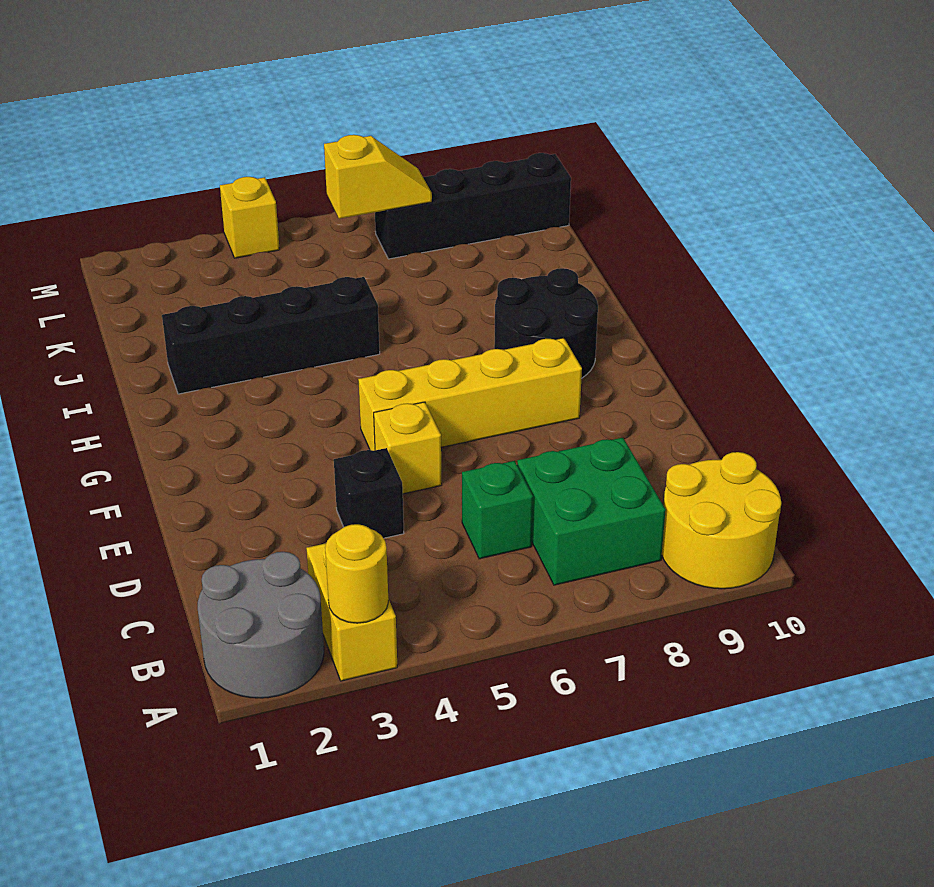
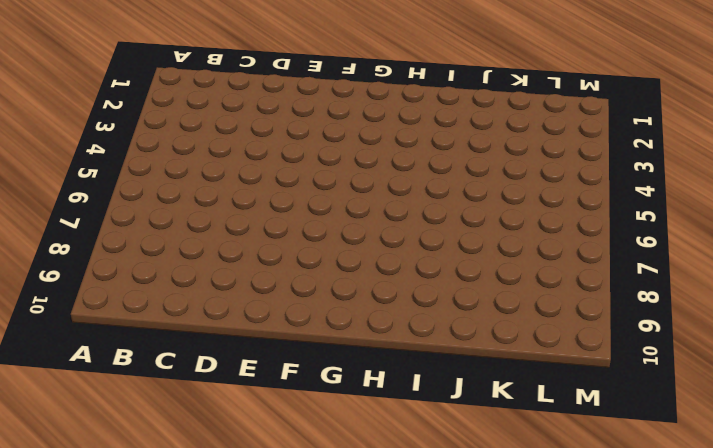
none -> grey round brick A1:B2 level 1
none -> yellow brick A3:B3 level 1
none -> yellow round brick A9:B10 level 1

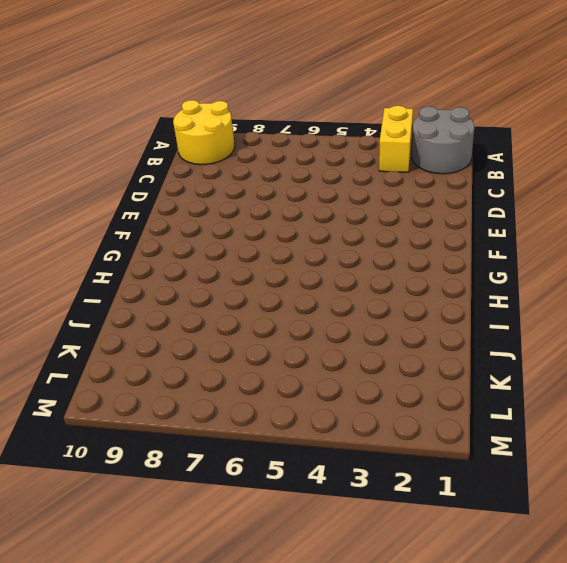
none -> green brick B7:C8 level 1
none -> green brick C6 level 1
none -> black brick D4 level 1

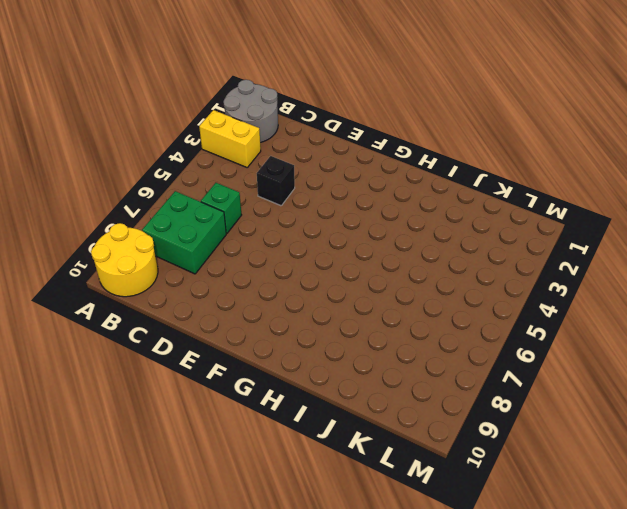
none -> yellow brick E5 level 1
none -> yellow brick F5:F8 level 1
none -> black round brick G8:H9 level 1

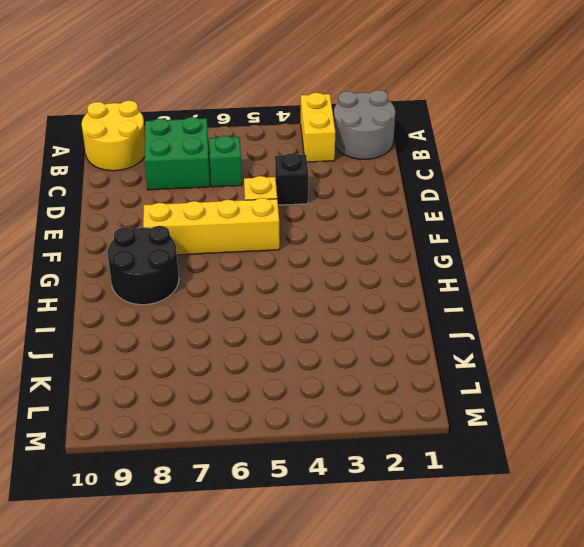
none -> black brick I2:I5 level 1
none -> black brick L7:L10 level 1
none -> yellow brick M4 level 1

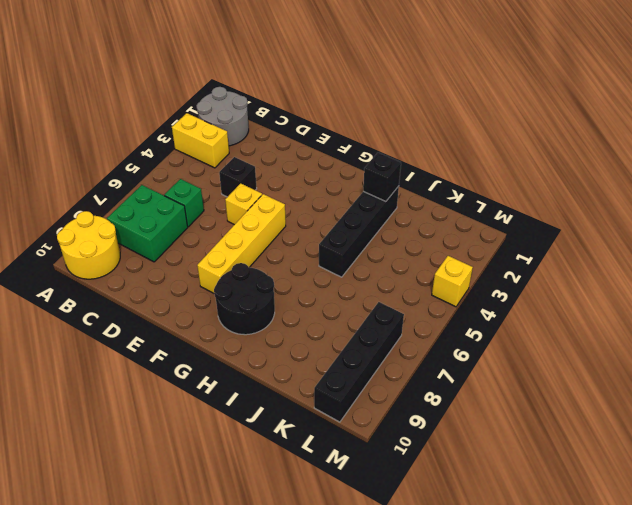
black brick I2 level 2 -> none
none -> yellow round brick A3 level 2
none -> yellow slope L6:L7 level 2 top 6

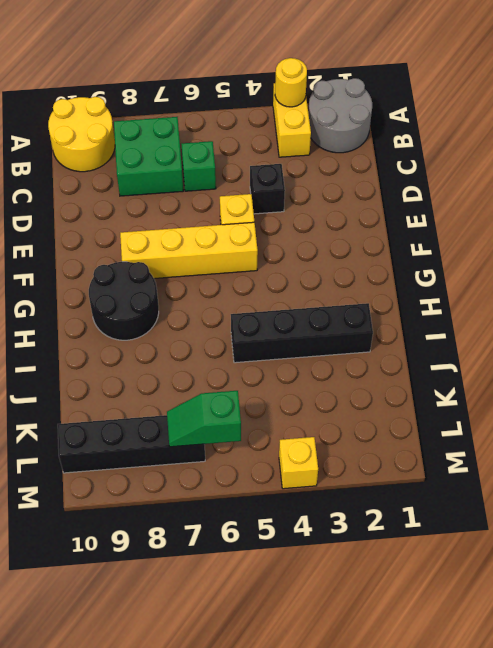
green slope L6:L7 level 2 top 6 -> yellow slope L6:L7 level 2 top 6

